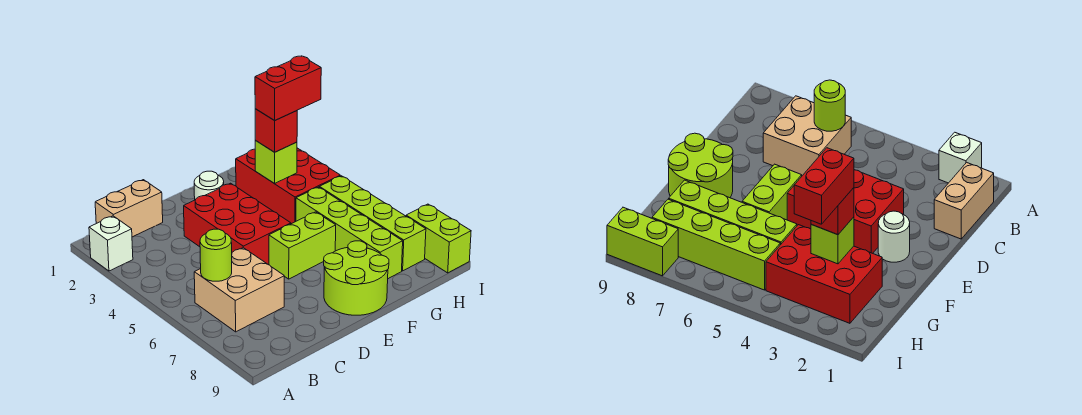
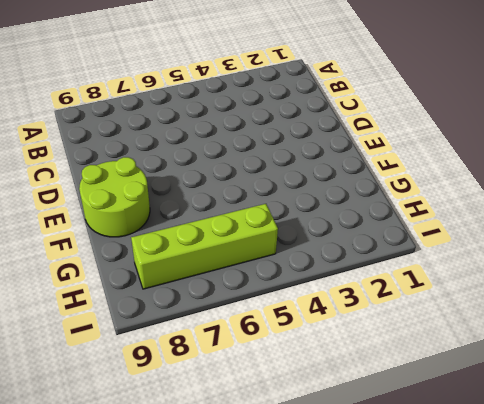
none -> white brick A2 level 1
none -> tan brick B1:C1 level 1
none -> tan brick B6:C7 level 1

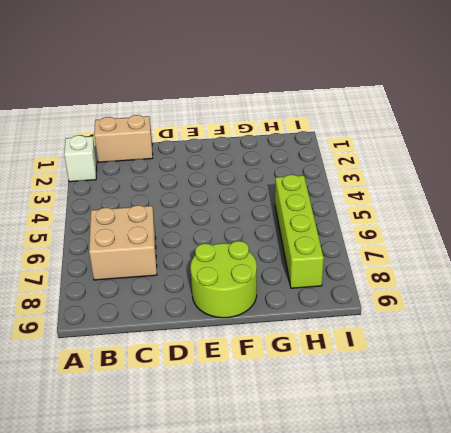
none -> red brick D3:E5 level 1
none -> white round brick E2 level 1
none -> lime brick E6:F6 level 1

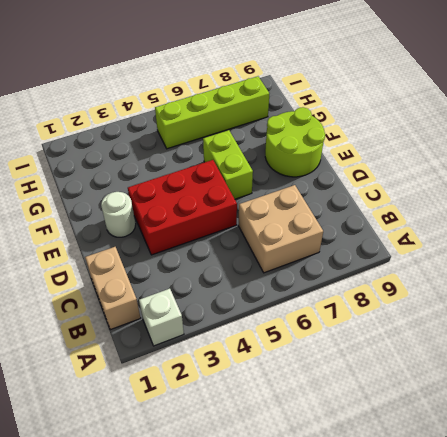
none -> red brick G2:H4 level 1
none -> lime brick G5:G8 level 1
none -> lime brick I8:I9 level 1

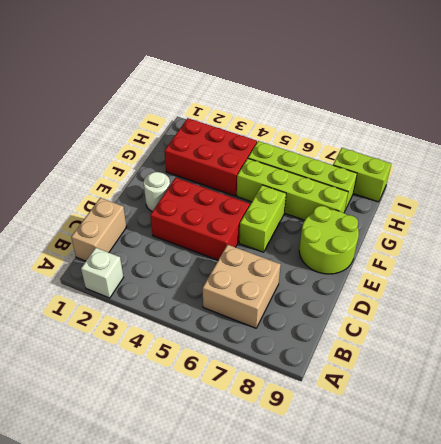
none -> lime round brick B6 level 2
none -> lime brick G3 level 2
none -> red brick G3 level 3

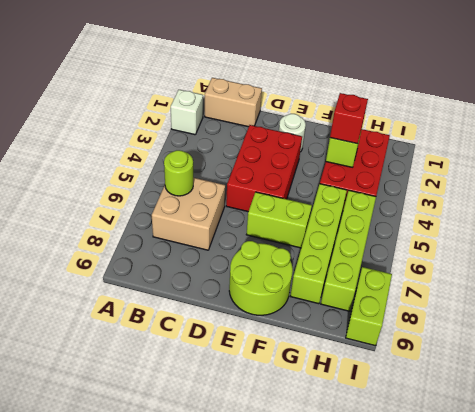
none -> red brick G3:H3 level 4

